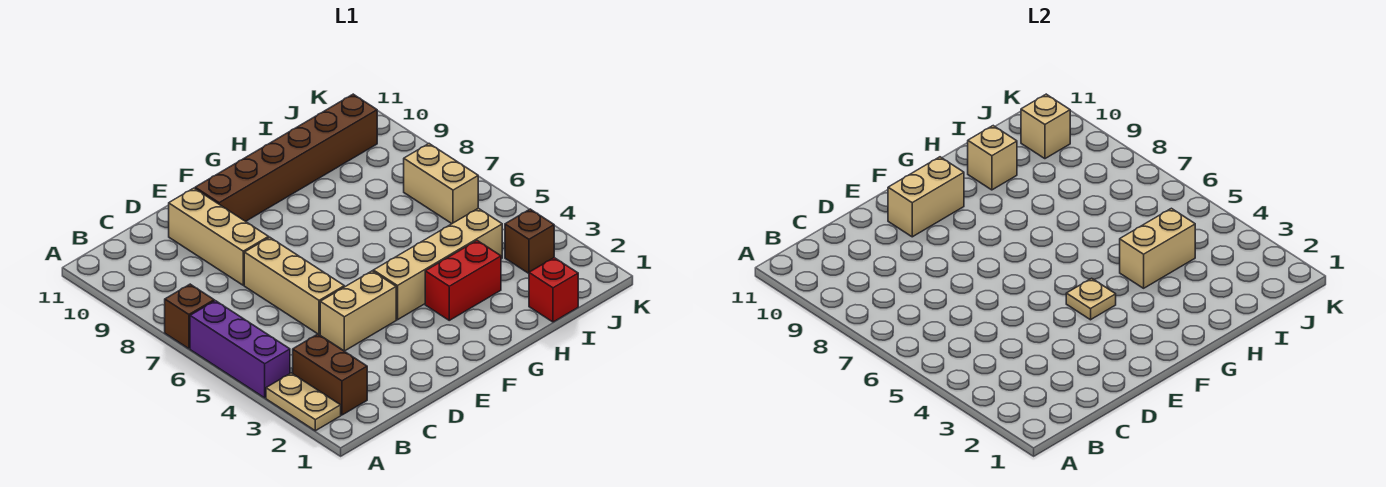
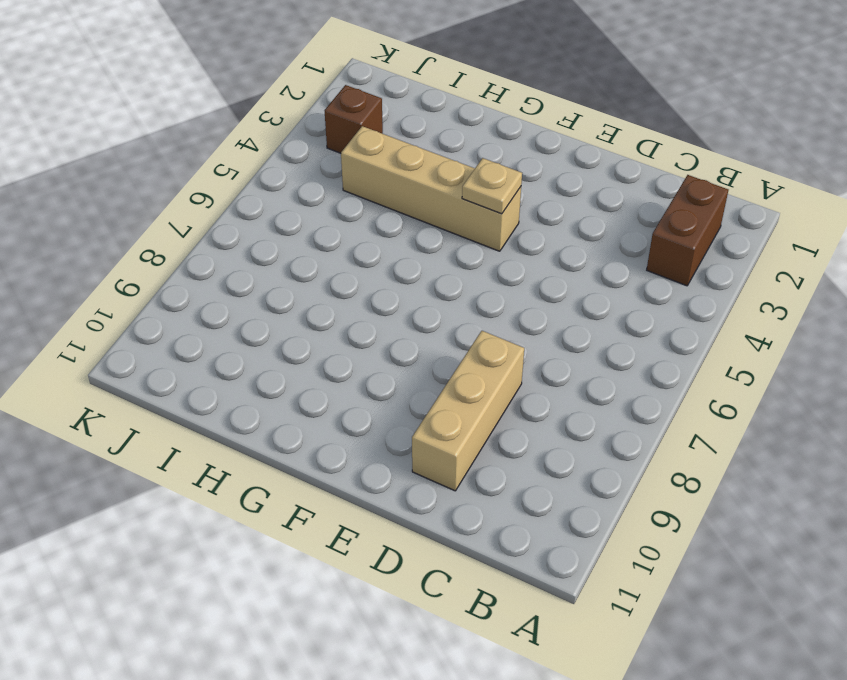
none -> tan plate A2:A3 level 1
none -> purple brick A4:A6 level 1
none -> brown brick A7 level 1

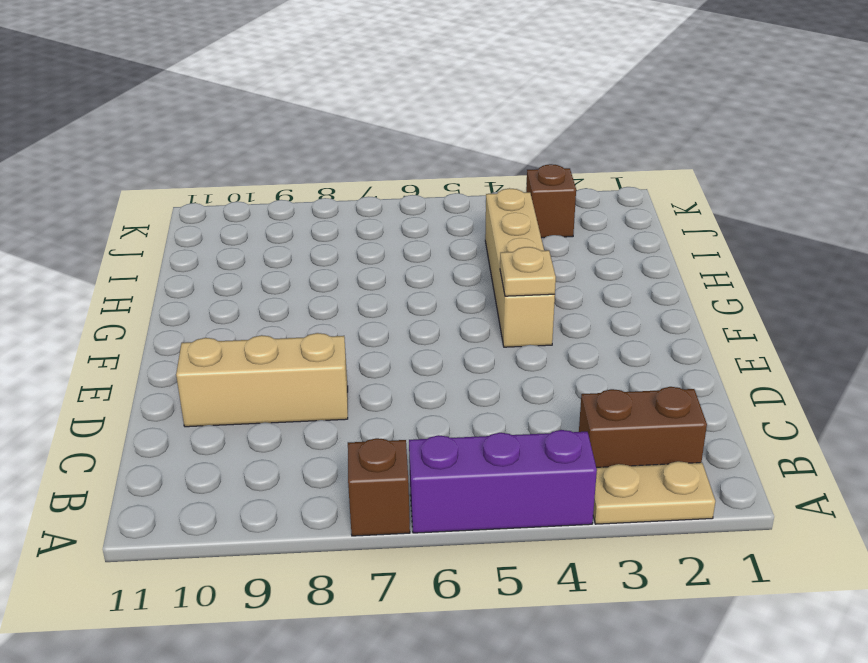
none -> tan brick D4:E4 level 1
none -> tan brick D5:D7 level 1
none -> brown brick E10:J10 level 1

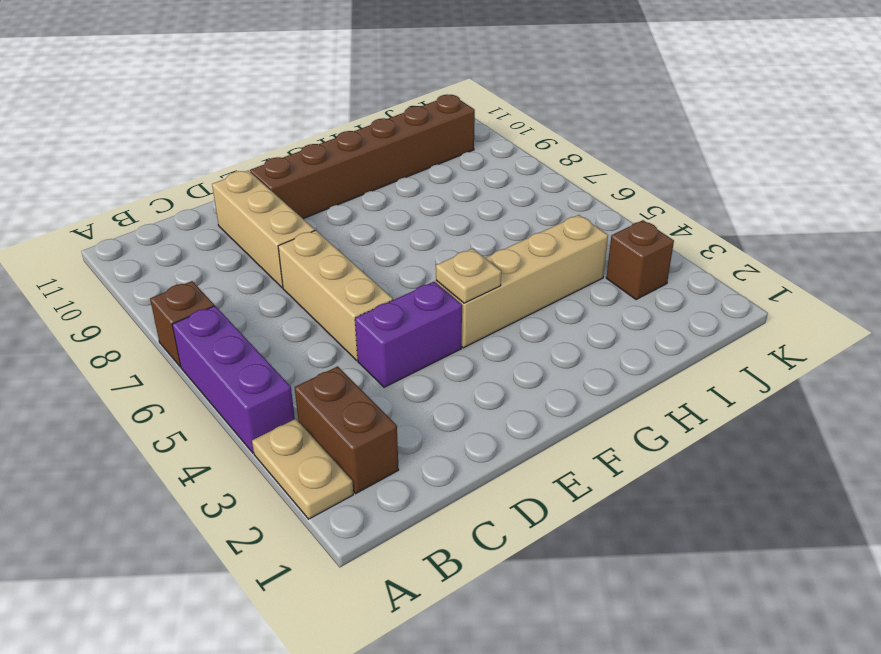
purple brick D4:E4 level 1 -> tan brick D4:E4 level 1
none -> red brick G3:H3 level 1
none -> red brick I1 level 1
none -> tan brick J6:J7 level 1

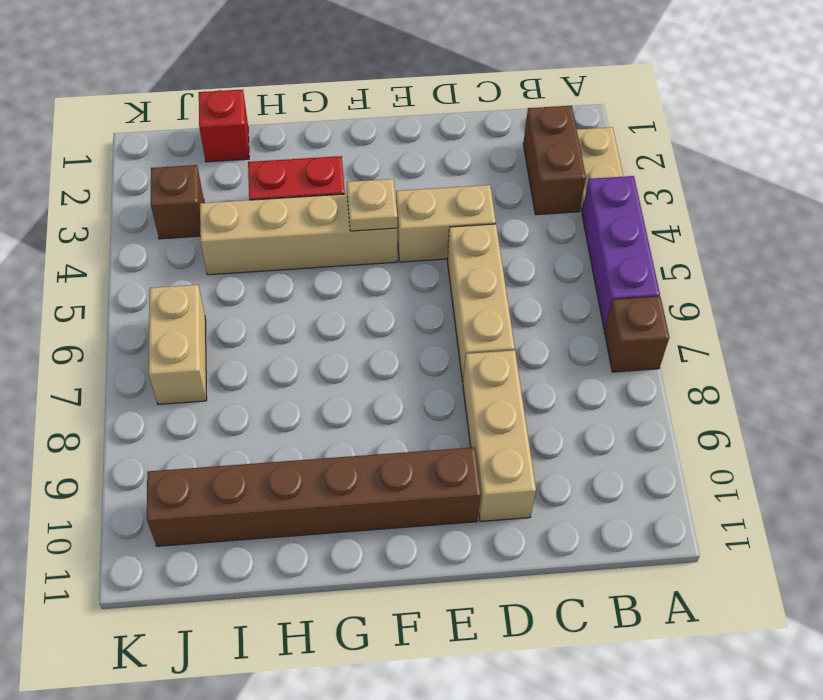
none -> tan brick E10:F10 level 2
none -> tan brick H4:I4 level 2
none -> tan brick H10 level 2

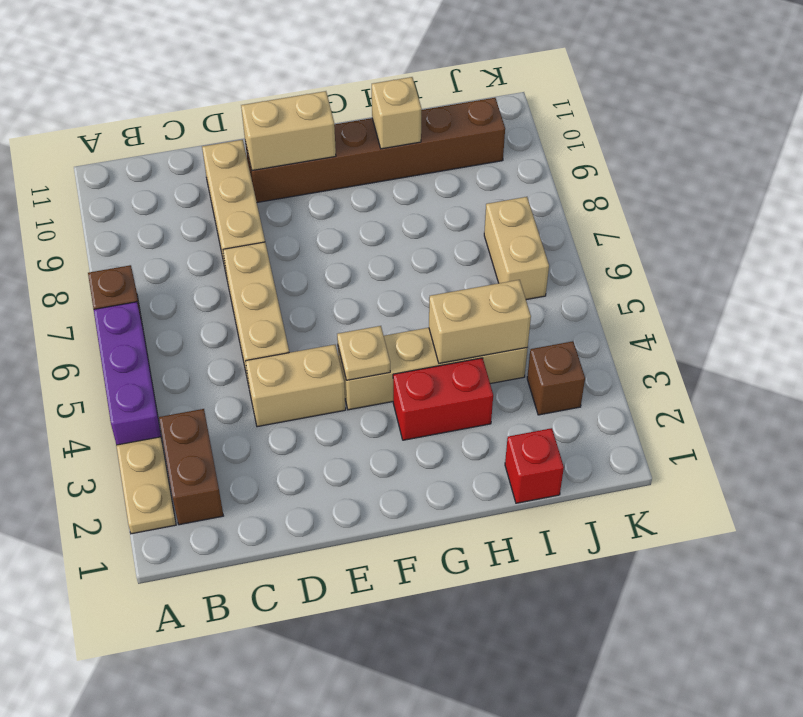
none -> tan brick J10 level 2

